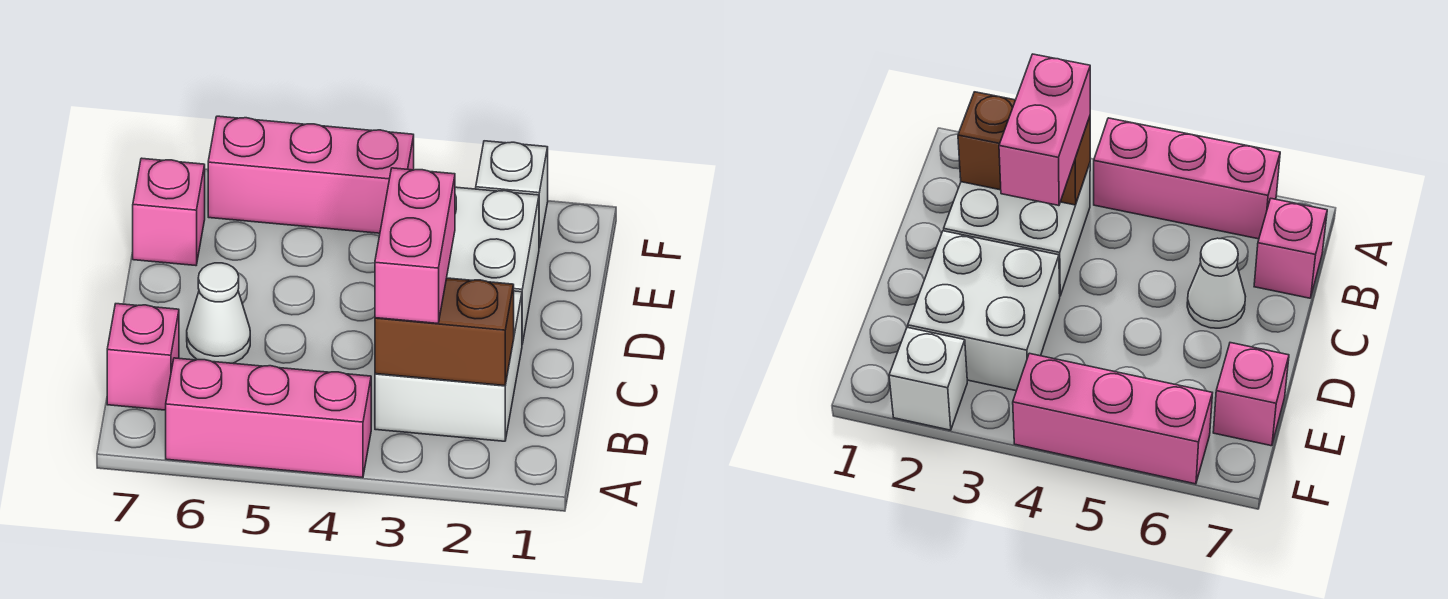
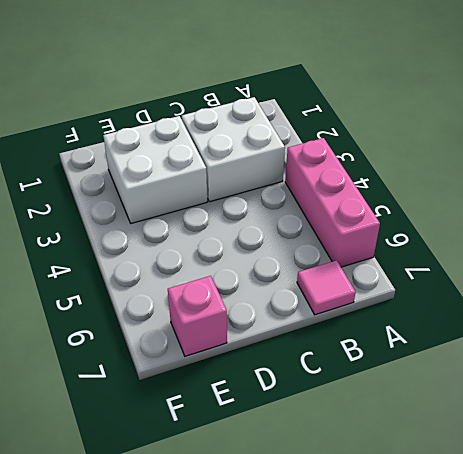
pink tile B7 level 1 -> pink brick B7 level 1
none -> white cone C6 level 1
none -> white brick F2 level 1

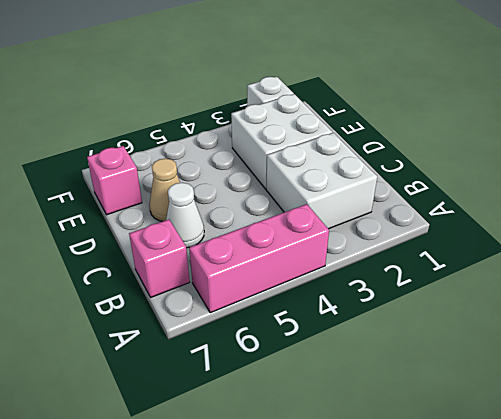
tan cone D6 level 1 -> none
none -> pink brick F4:F6 level 1
none -> brown brick B2:B3 level 2

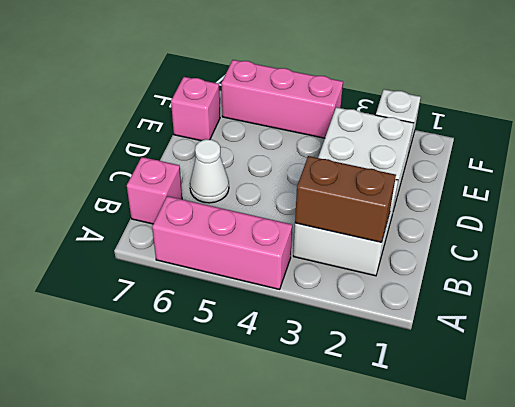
none -> pink brick B3:C3 level 3

